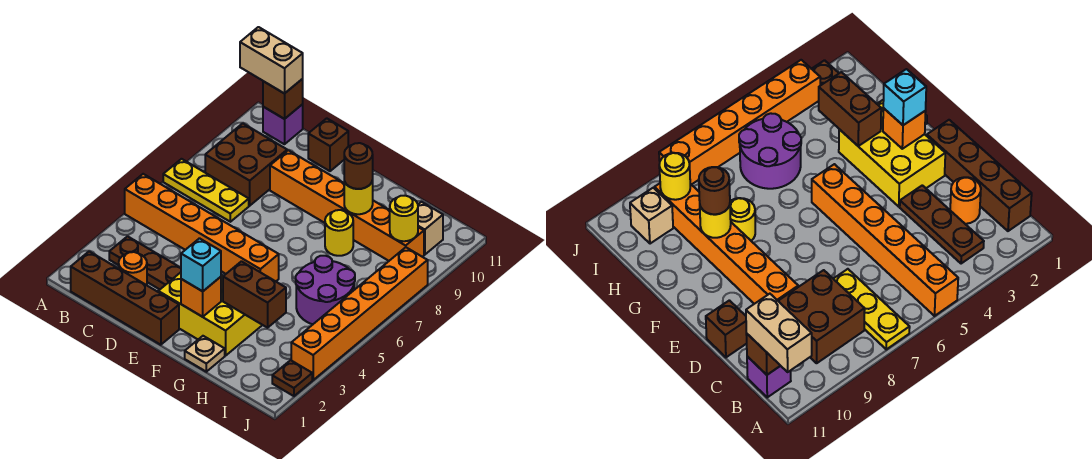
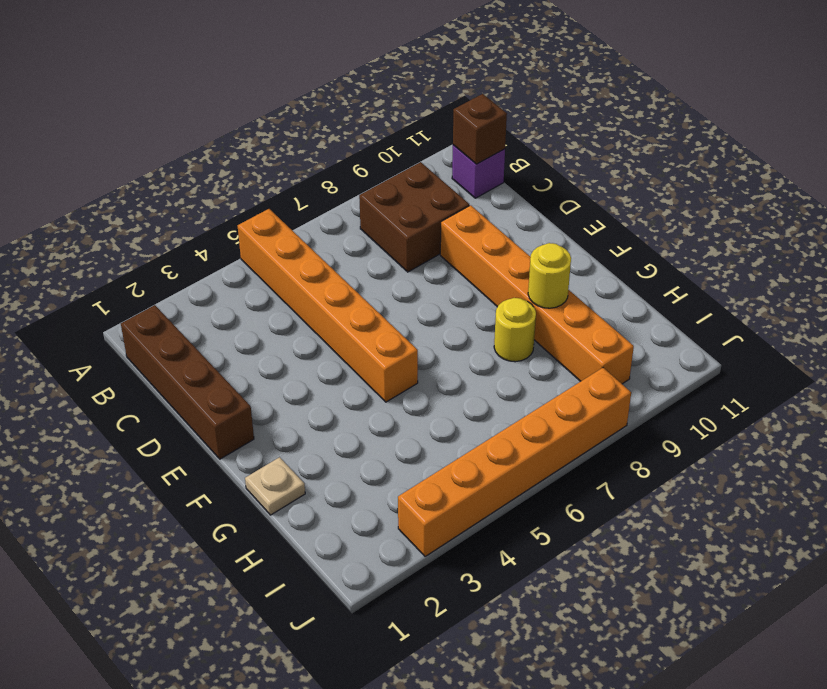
none -> yellow plate A7:C7 level 1
none -> brown plate B3:D3 level 1
none -> orange round brick C2 level 1

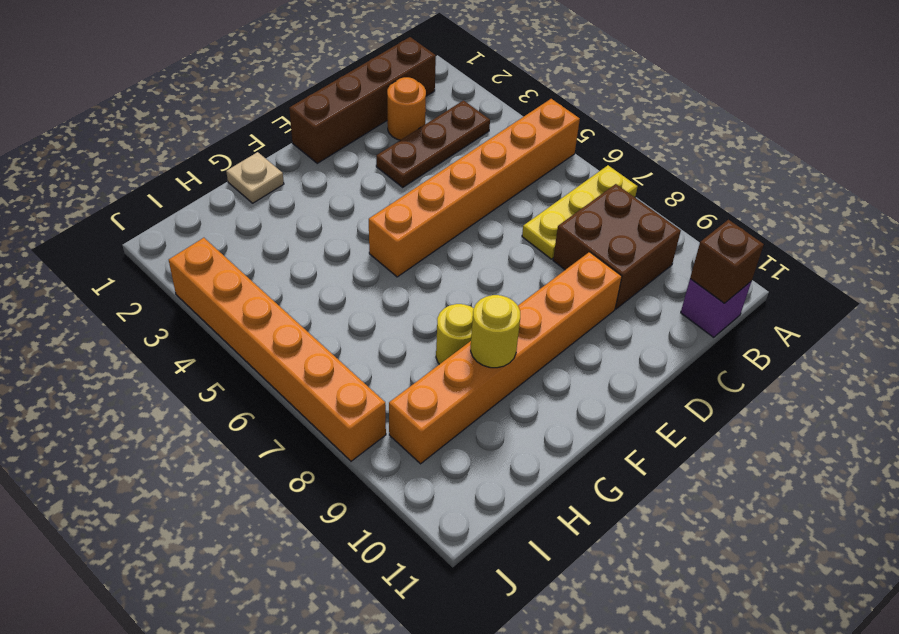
none -> brown brick D11 level 1
none -> yellow brick E2:G3 level 1
none -> purple round brick H5:I6 level 1

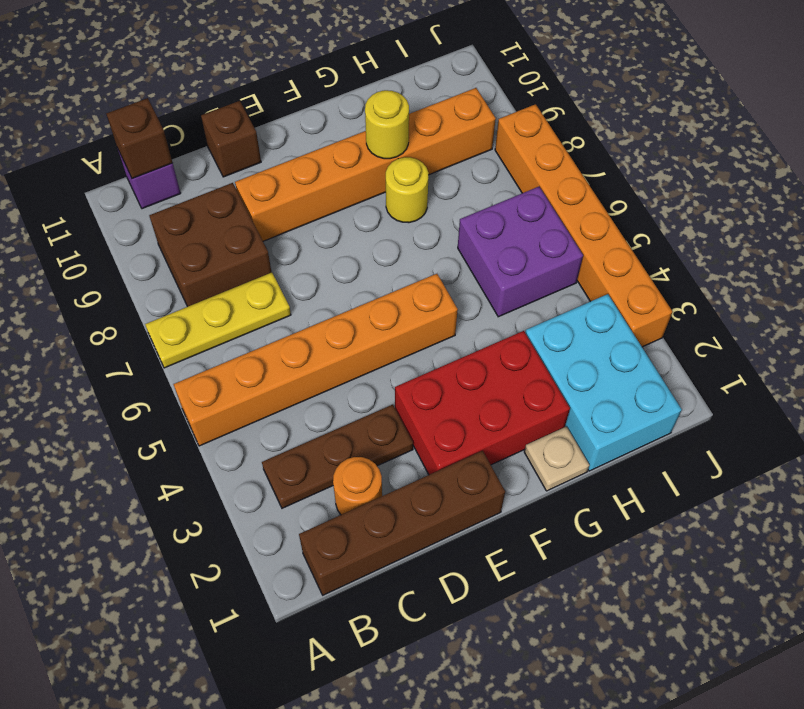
red brick E2:G3 level 1 -> yellow brick E2:G3 level 1
cyan brick H1:I3 level 1 -> none
purple brick H5:I6 level 1 -> purple round brick H5:I6 level 1
none -> tan brick I10 level 1
none -> brown plate J2 level 1
none -> orange brick F2 level 2

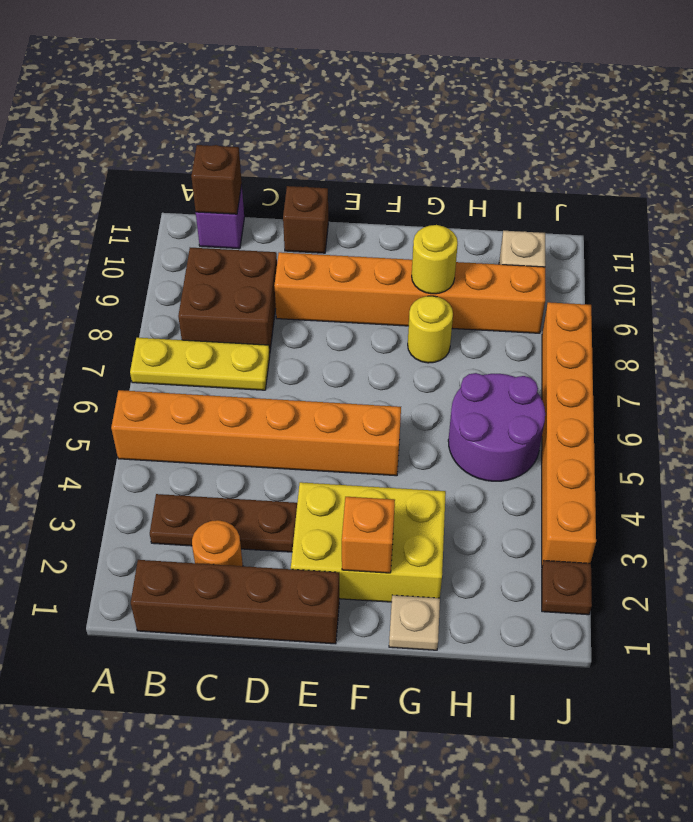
none -> brown brick G3:H3 level 2
none -> yellow round brick I9 level 2
none -> tan brick A11:B11 level 3

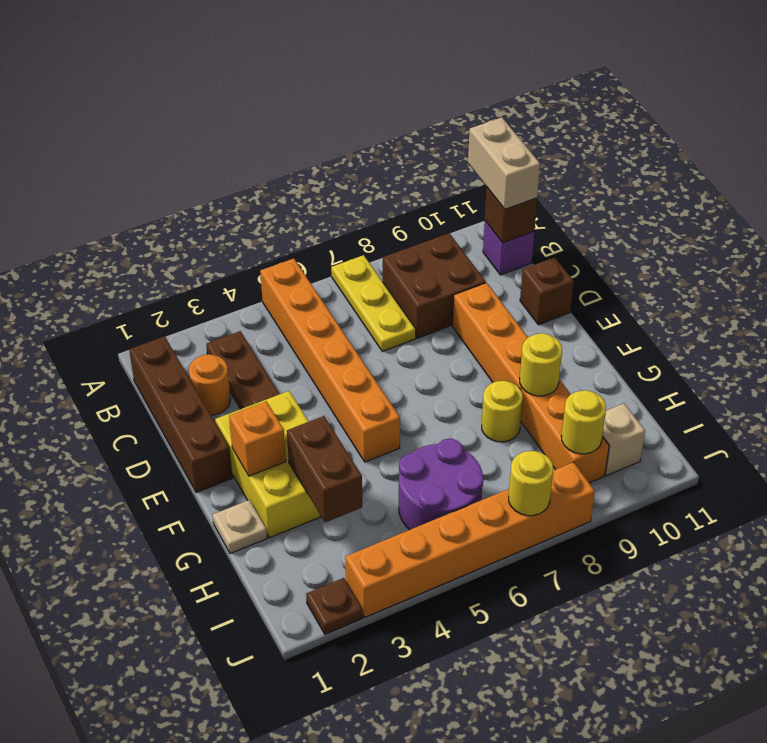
yellow round brick J7 level 2 -> none
none -> cyan brick F2 level 3
none -> brown round brick G9 level 3

